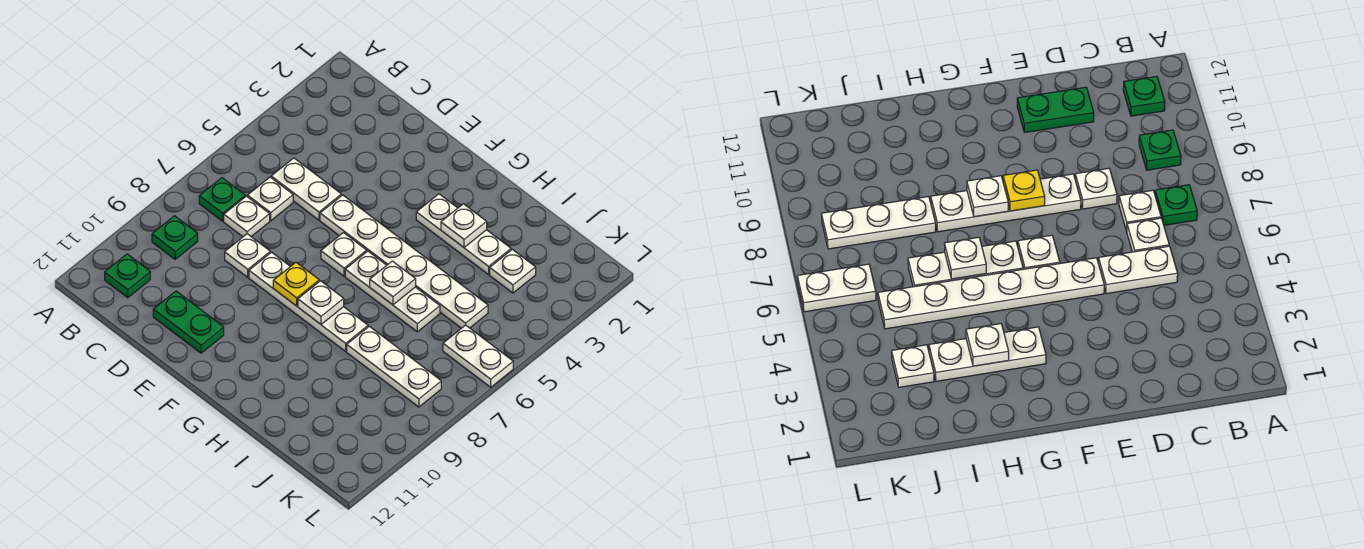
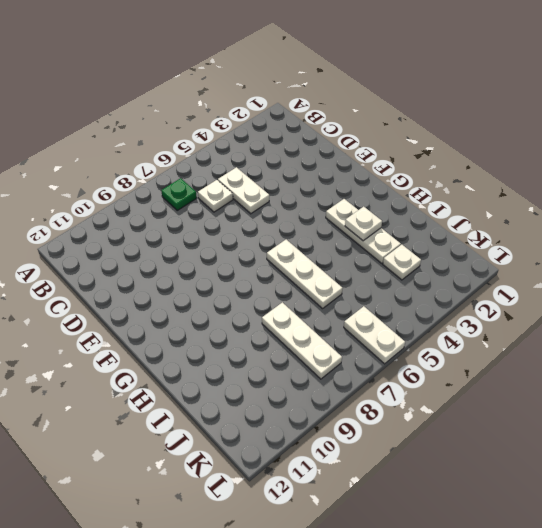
none -> green plate B9 level 1
none -> green plate B11 level 1
none -> white plate C7 level 1

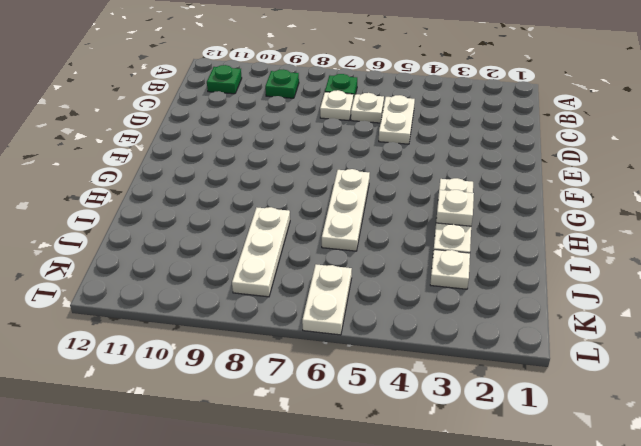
none -> white plate D8 level 1
none -> green plate D11:E11 level 1
none -> white plate E5:J5 level 1

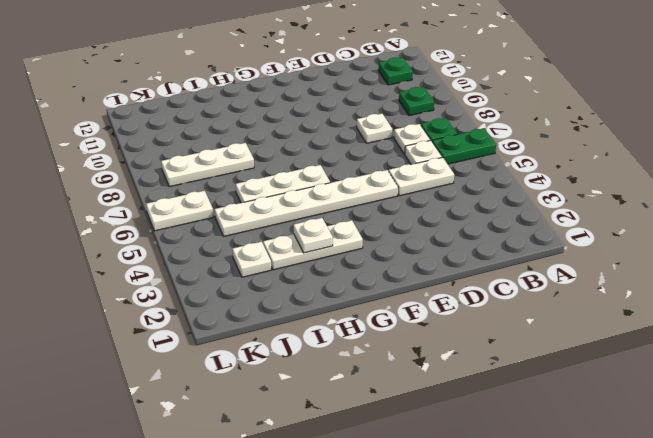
green plate A6:B6 level 1 -> green plate D11:E11 level 1
none -> white plate E8:H8 level 1
none -> white plate F6 level 1
none -> yellow plate F8 level 2

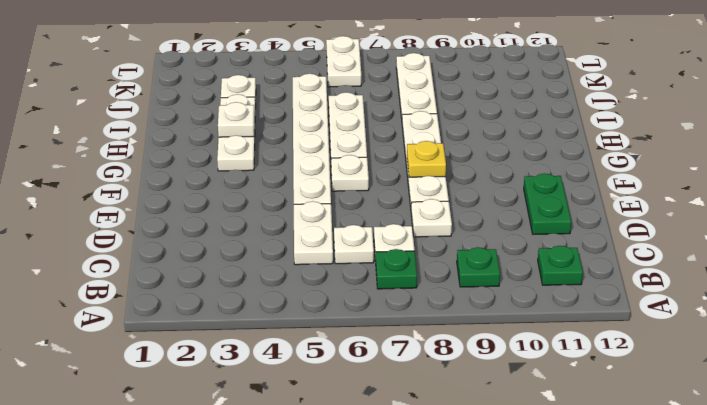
none -> white plate G8 level 2
none -> white plate H6 level 2

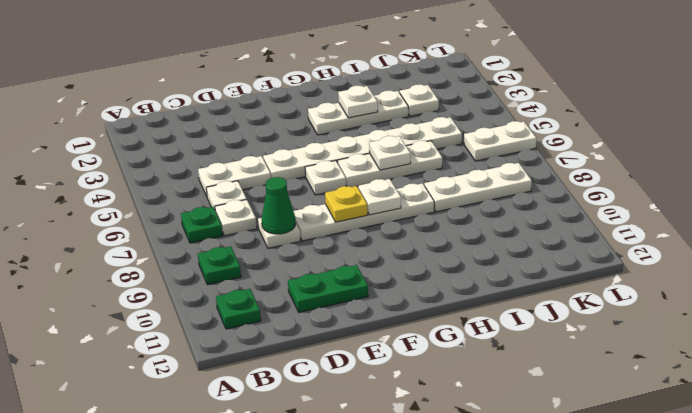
green cone D8 level 2 -> none

